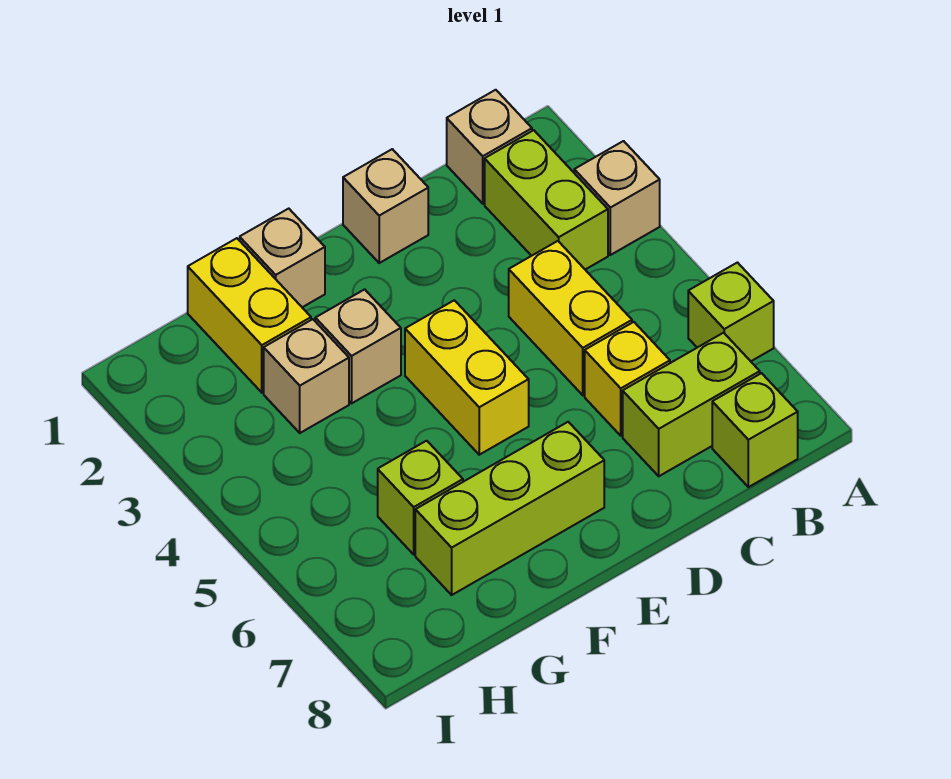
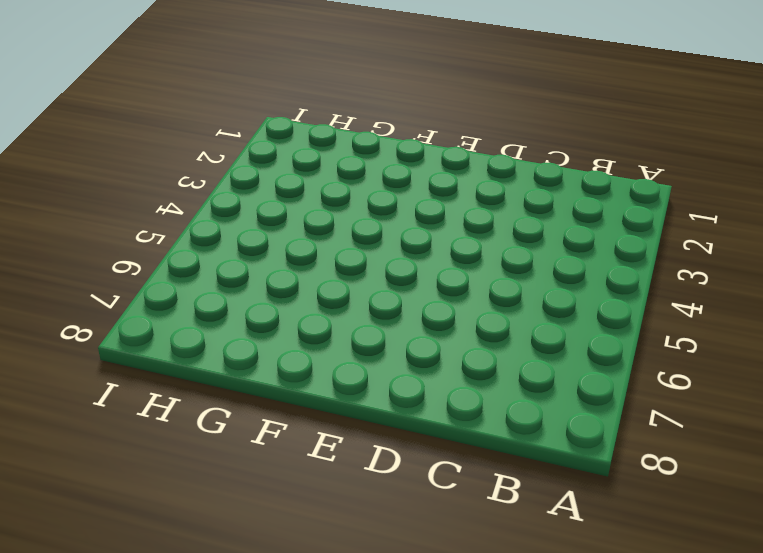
none -> tan brick A3 level 1
none -> lime brick A6 level 1
none -> tan brick B1 level 1

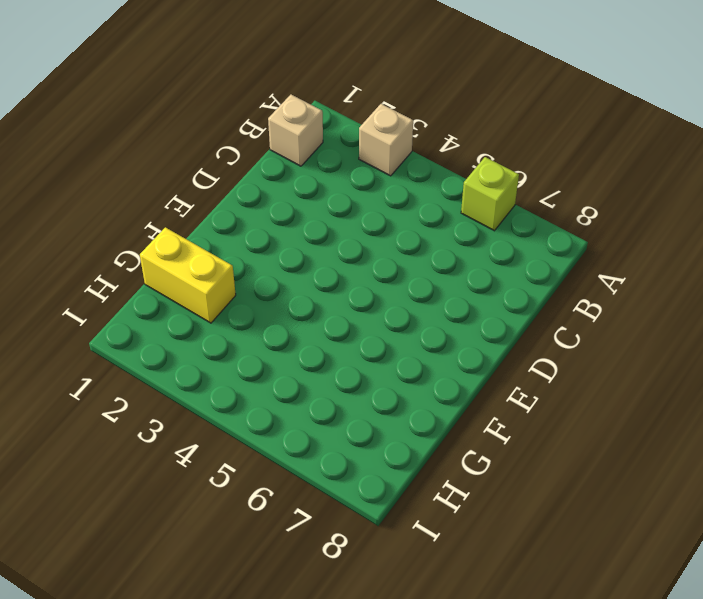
none -> lime brick B2:B3 level 1
none -> lime brick B7:C7 level 1
none -> lime brick B8 level 1

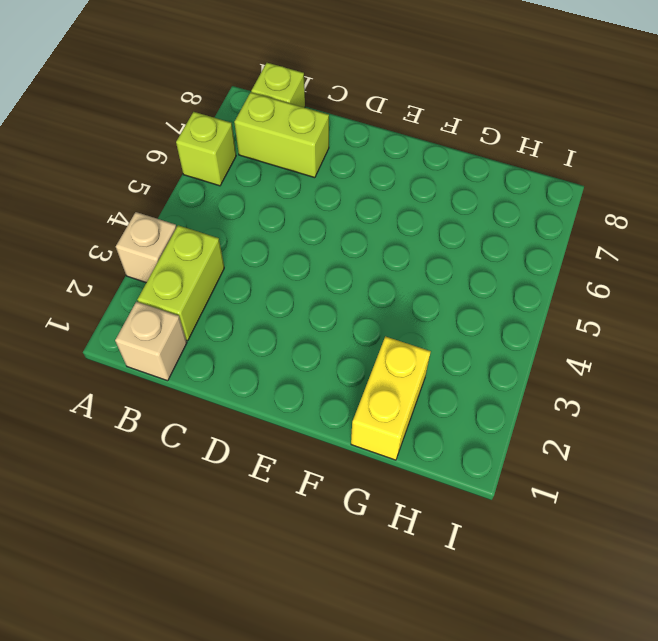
none -> yellow brick C4:C5 level 1
none -> yellow brick C6 level 1
none -> tan brick D1 level 1

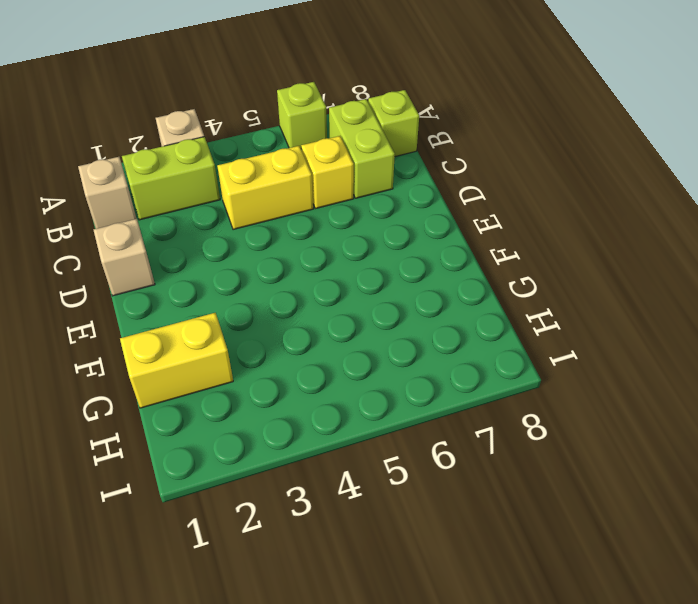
none -> yellow brick E4:E5 level 1
none -> lime brick E7:G7 level 1
none -> tan brick F1 level 1

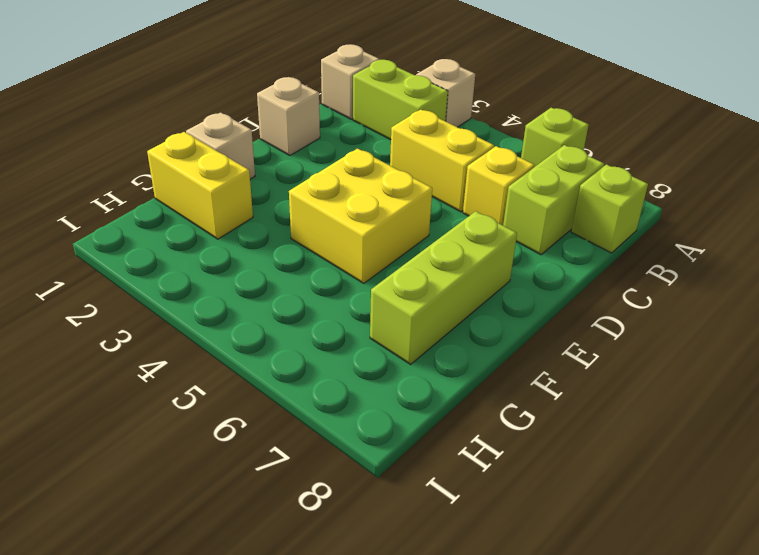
yellow brick E4:F5 level 1 -> yellow brick E4:E5 level 1
none -> tan brick F3 level 1
none -> tan brick G3 level 1
none -> lime brick G6 level 1

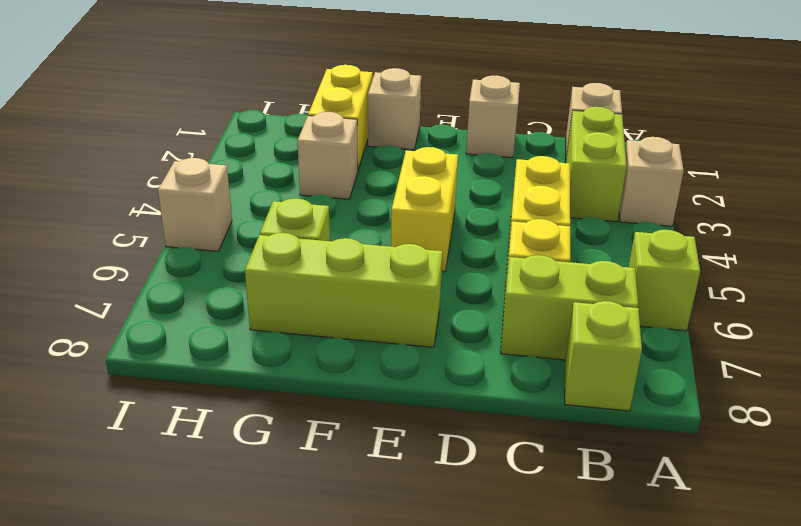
tan brick I5 level 1 -> tan brick F3 level 1

